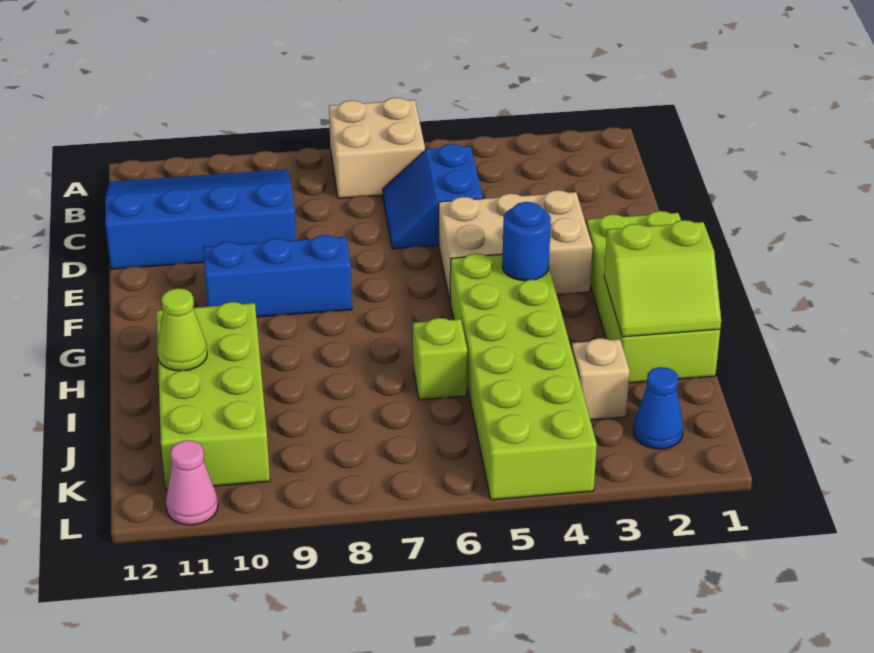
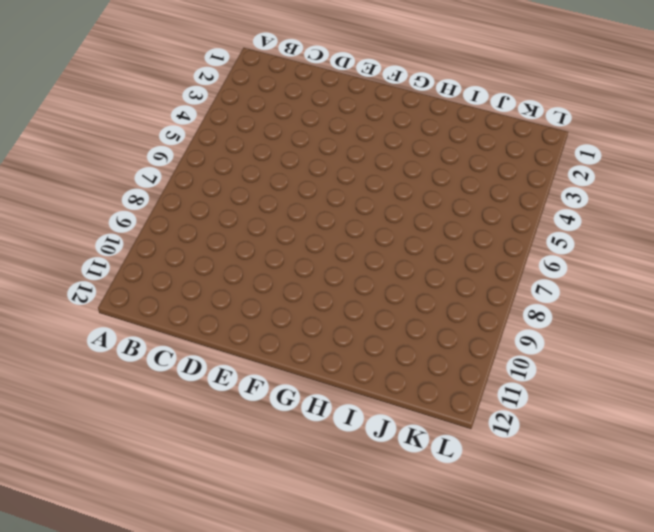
none -> tan brick A6:B7 level 1
none -> blue slope B9:D12 level 1 top D
none -> blue slope C5:D6 level 1 top 5

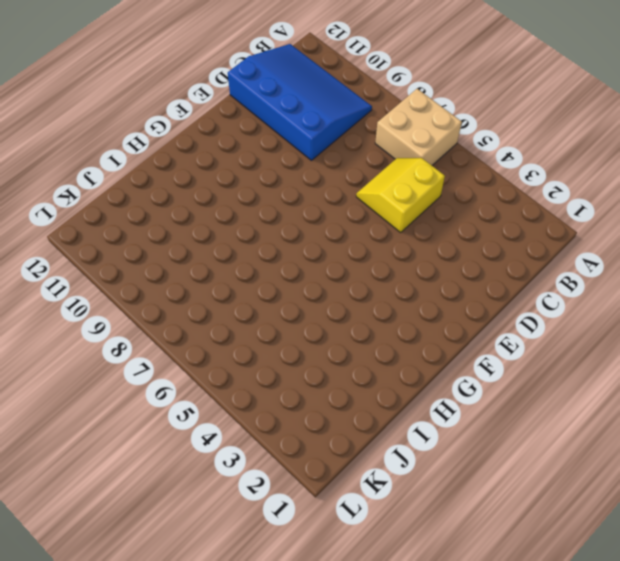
yellow slope C5:D6 level 1 top 5 -> blue slope C5:D6 level 1 top 5
none -> tan brick E3:F5 level 1
none -> lime brick F1:I2 level 1
none -> blue brick F8:F10 level 1

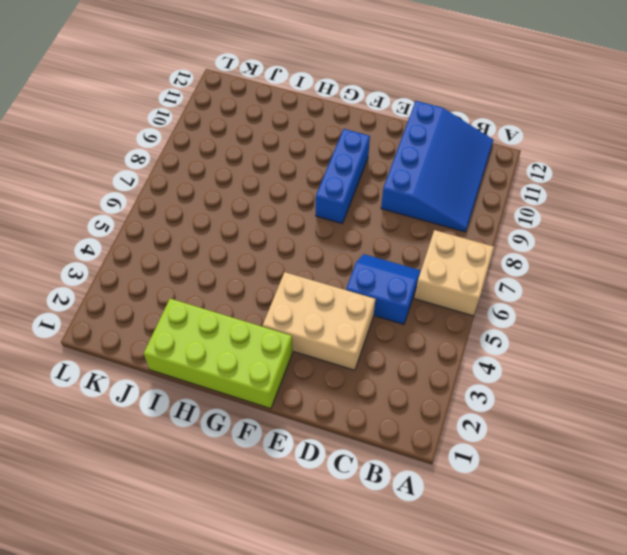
tan brick D3:F4 level 1 -> tan brick E3:F5 level 1
none -> lime brick G4:L5 level 1
none -> lime brick H10:K11 level 1
none -> lime brick I6 level 1

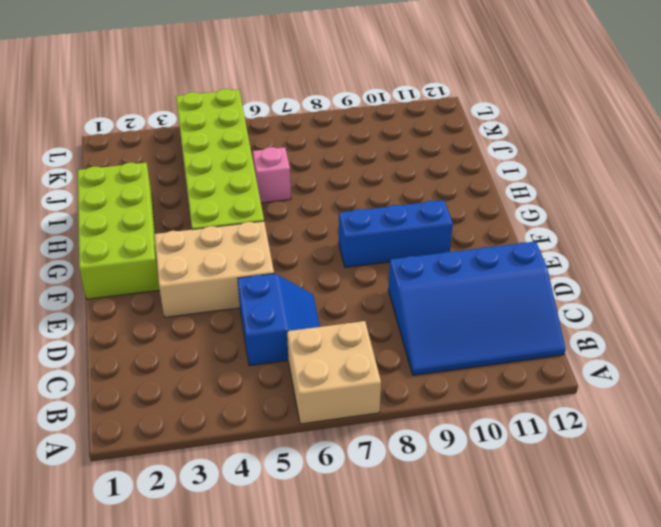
pink brick I6 level 1 -> lime brick I6 level 1
none -> lime brick H10:K11 level 1
none -> tan brick J3 level 1
none -> blue cone K2 level 1

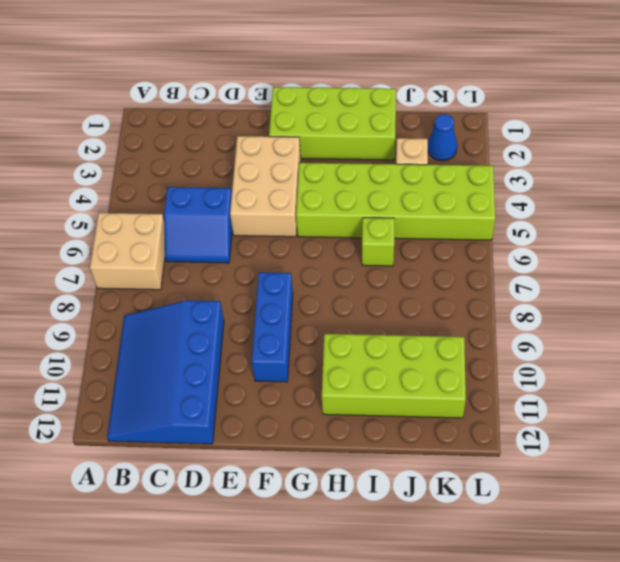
none -> pink cone L11 level 1
none -> blue round brick G4 level 2
none -> lime slope H1:I2 level 2 top H

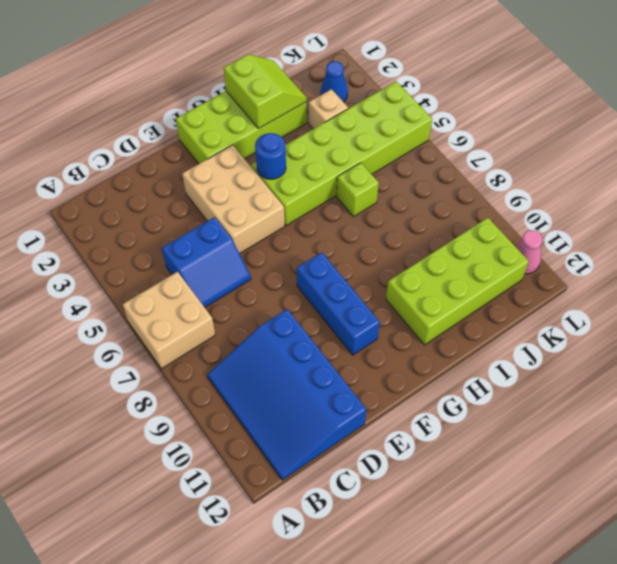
none -> lime cone I11 level 2

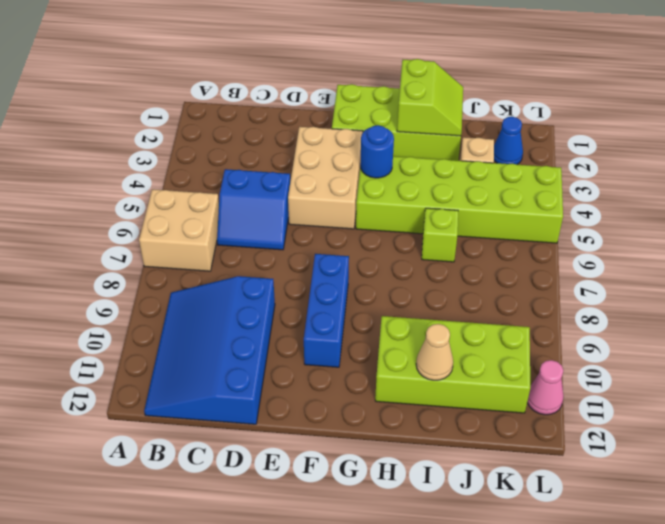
tan cone I11 level 2 -> lime cone I11 level 2

